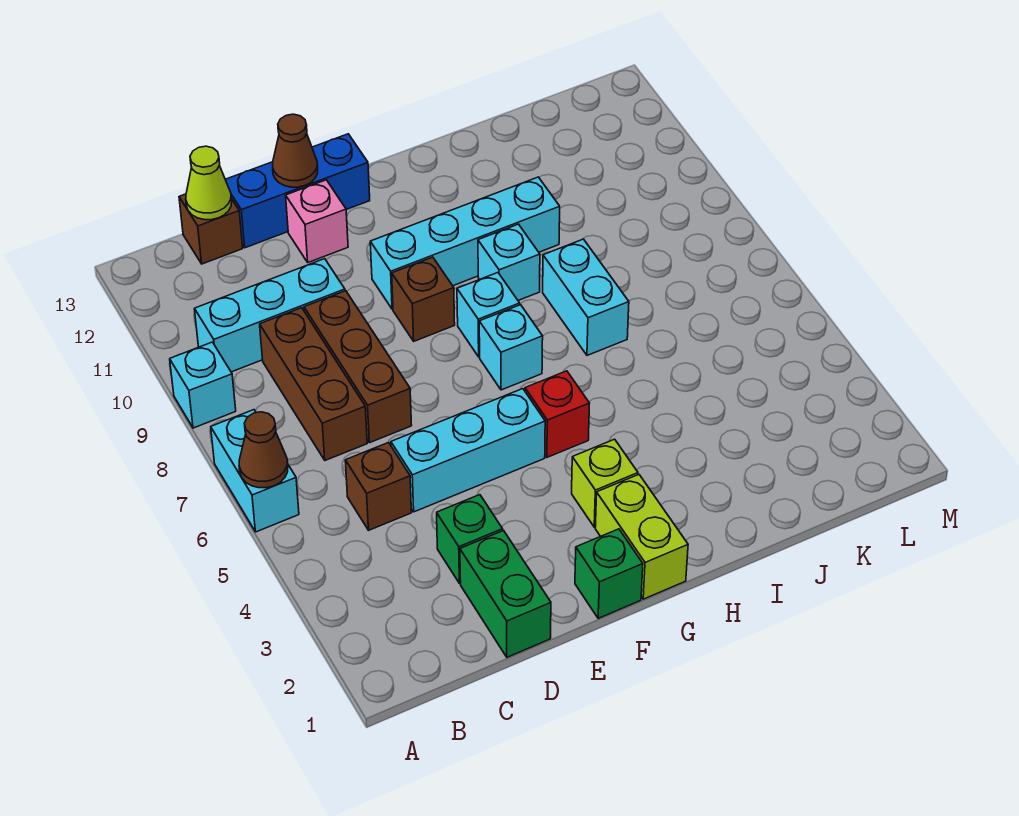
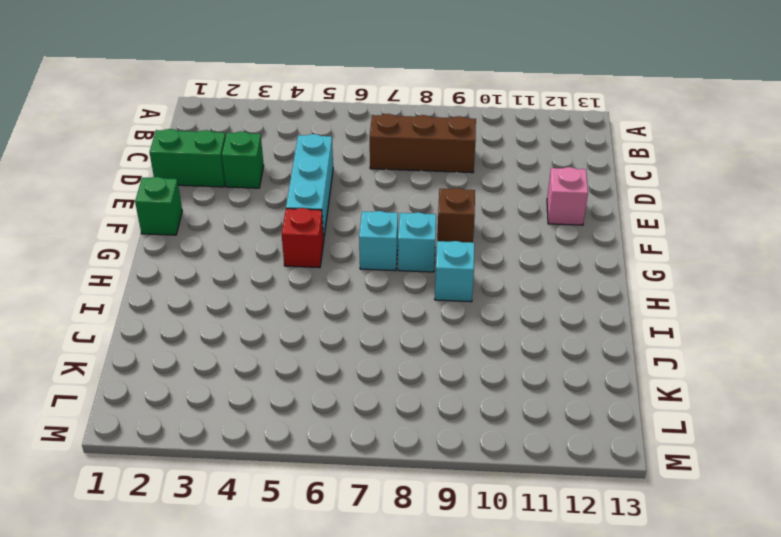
none -> cyan brick A6:A7 level 1
none -> cyan brick A9 level 1
none -> cyan brick B10:D10 level 1

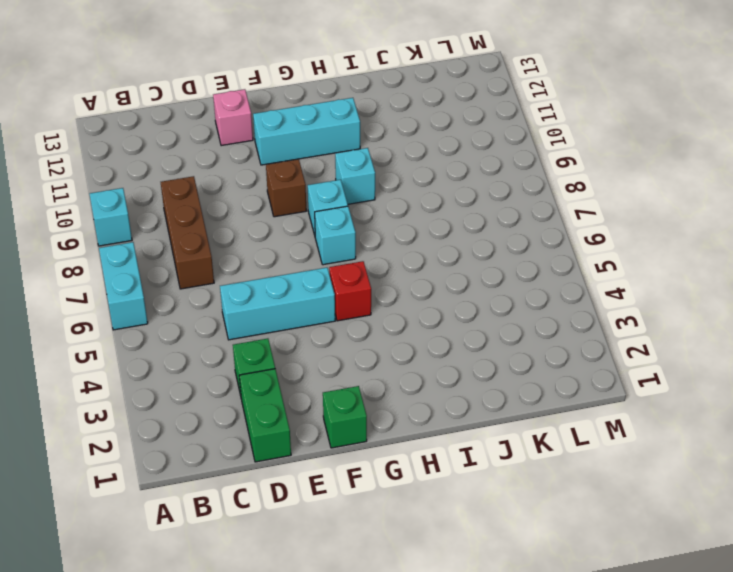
cyan brick F11:H11 level 1 -> cyan brick B10:D10 level 1
none -> brown brick C5 level 1
none -> brown brick C13 level 1
none -> brown brick D7:D9 level 1

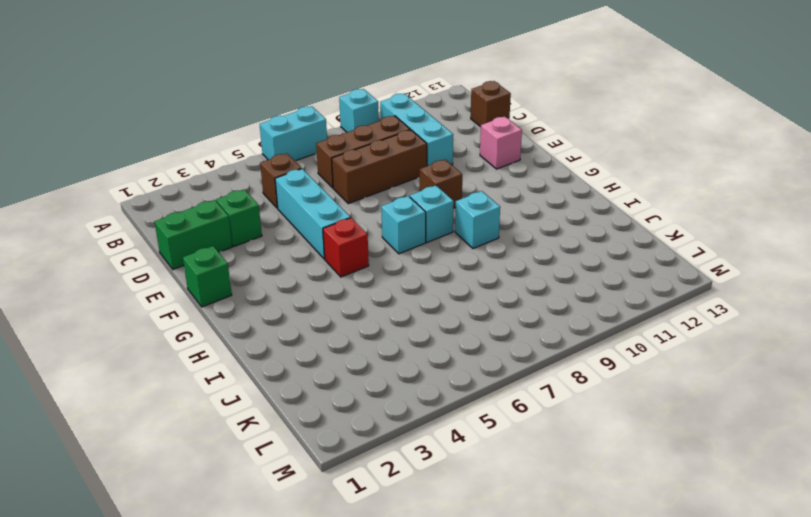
none -> blue brick D13:F13 level 1
none -> cyan brick F10:I10 level 1
none -> lime brick G1:G2 level 1

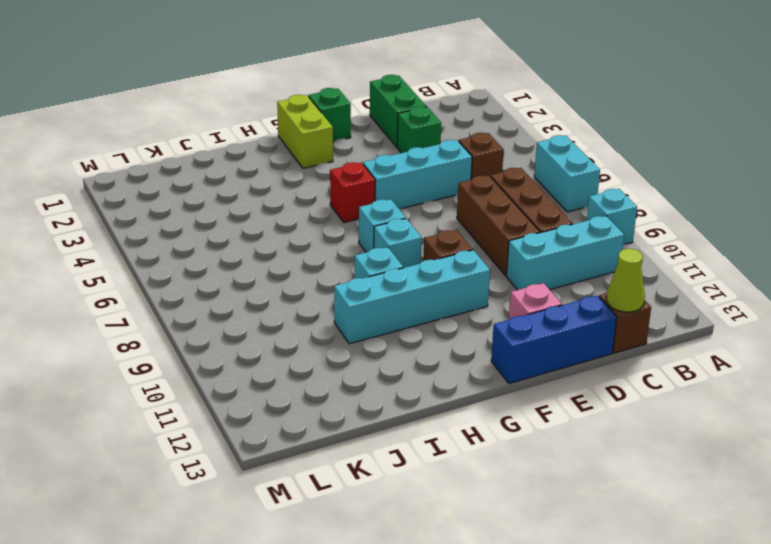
none -> lime brick G3 level 1
none -> cyan brick I7:I8 level 1
none -> brown cone A6 level 2

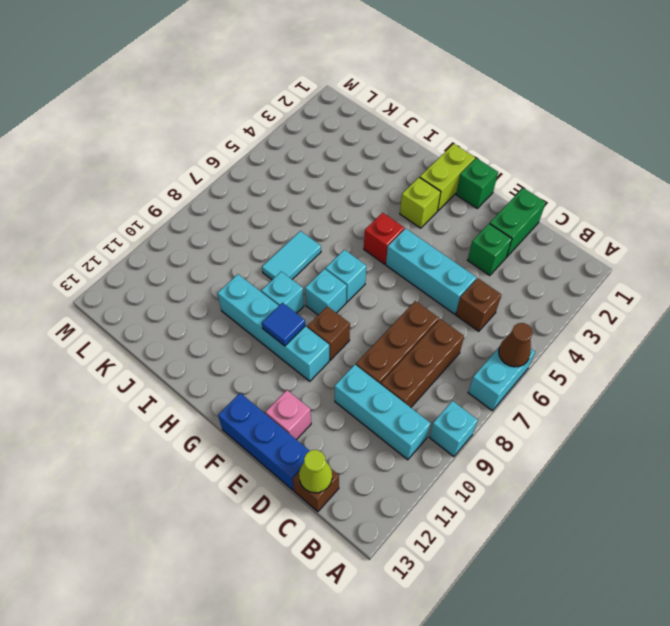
blue tile G10 level 2 -> none
cyan tile I7:I8 level 1 -> cyan brick I7:I8 level 1
none -> brown cone E13 level 2

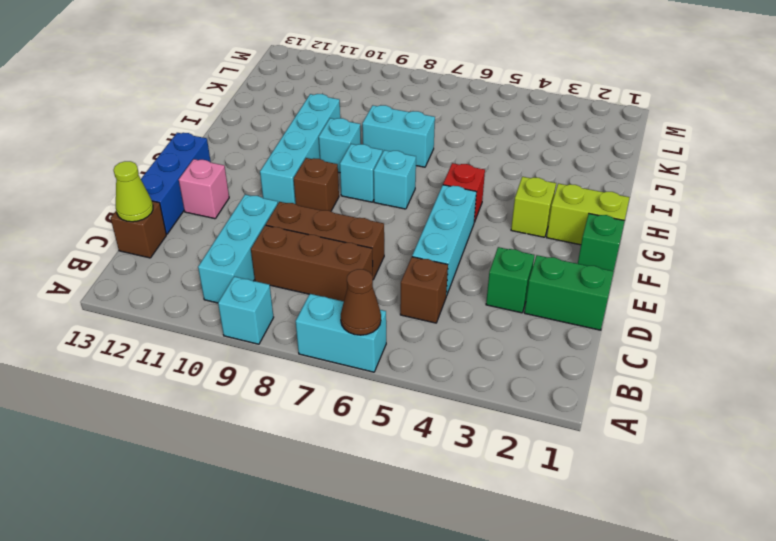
none -> brown cone E13 level 2

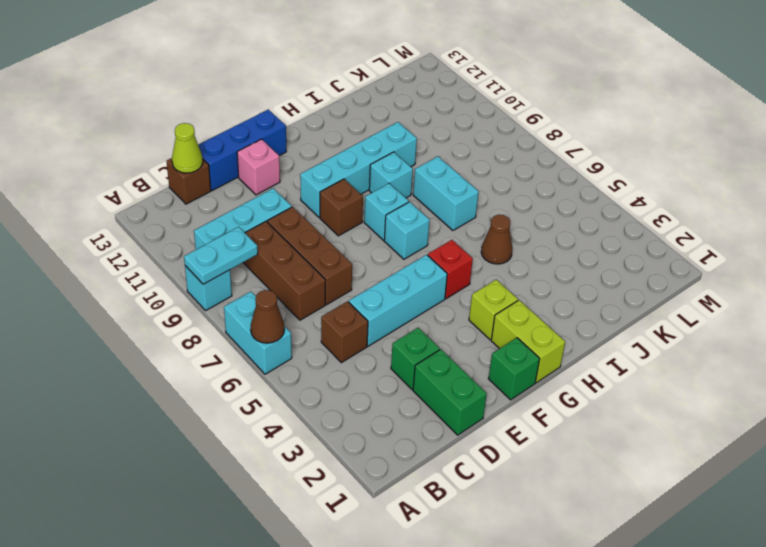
cyan plate A9:B9 level 2 -> none
brown cone I5 level 1 -> brown cone E13 level 2

